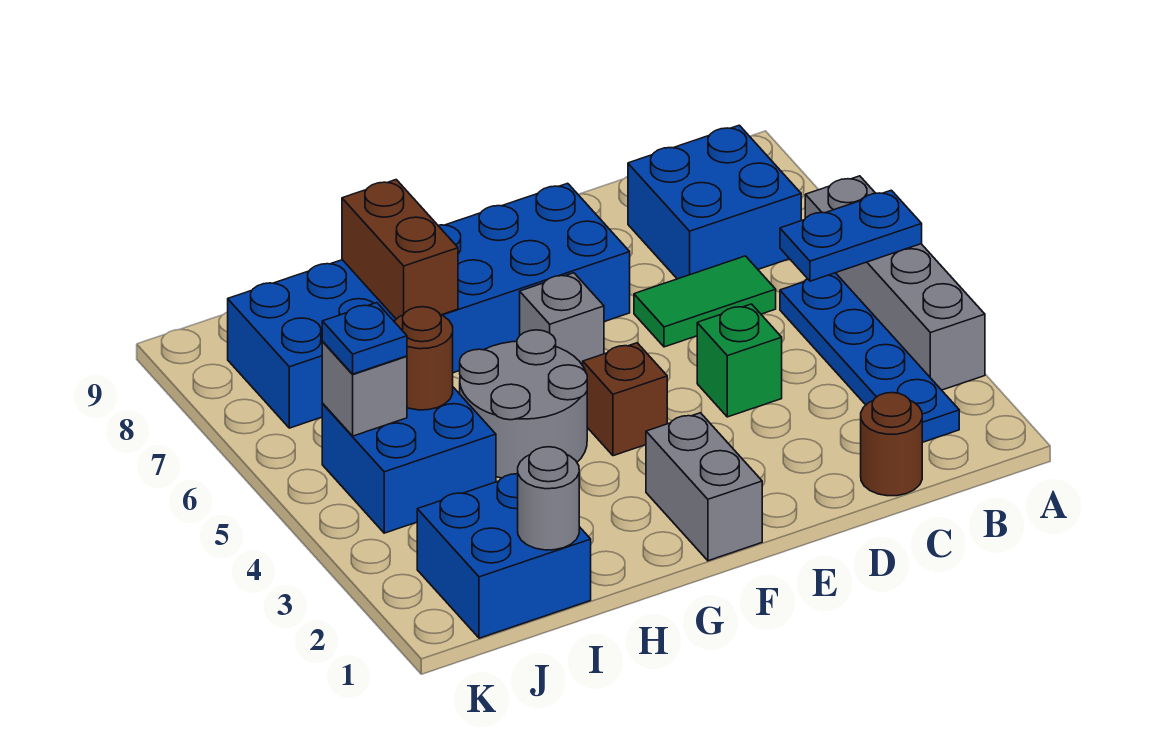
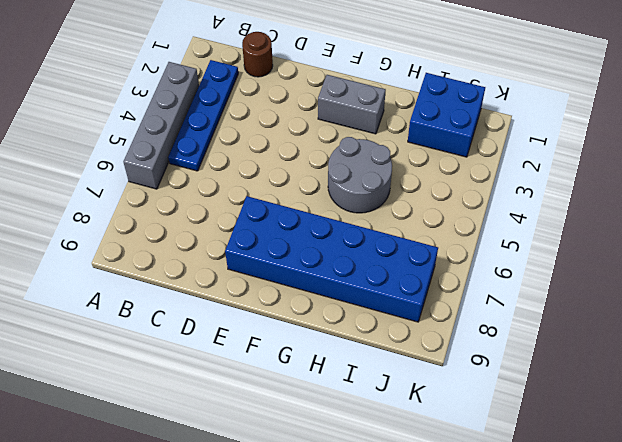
grey brick F2:G2 level 1 -> grey brick F1:F2 level 1
none -> blue brick B7:C8 level 1
none -> green tile C6:D6 level 1
none -> green brick D4 level 1

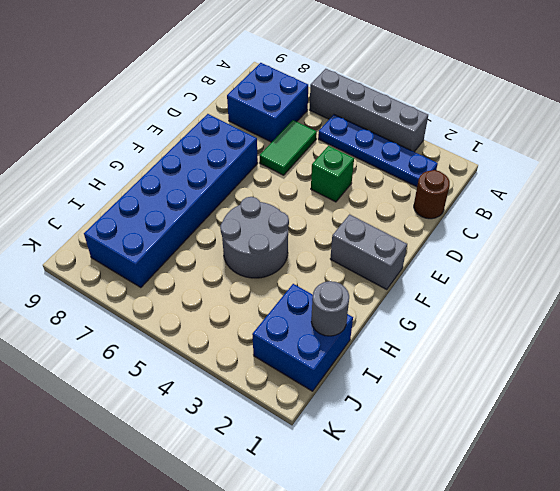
none -> brown brick F4 level 1
none -> grey brick F6 level 1
none -> blue brick I4:J5 level 1

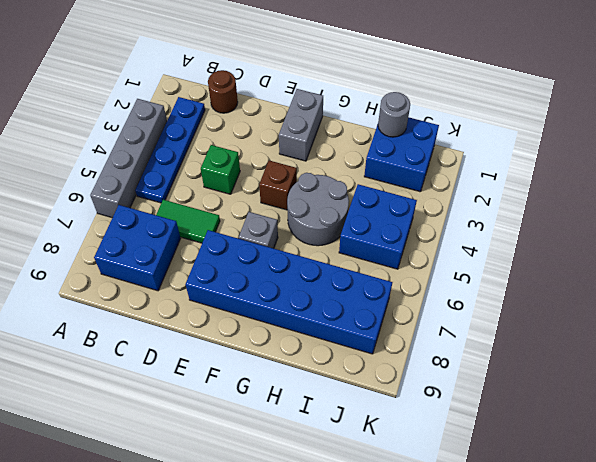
none -> blue plate A5:B5 level 2
none -> brown brick H7:H8 level 2
none -> brown round brick I5 level 2

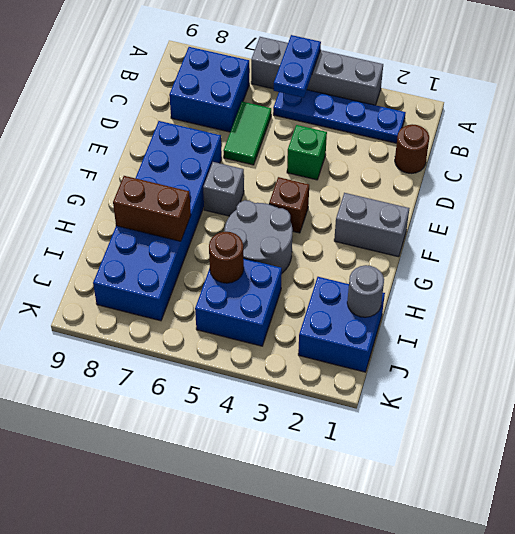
none -> grey brick J5 level 2
none -> blue plate J5 level 3

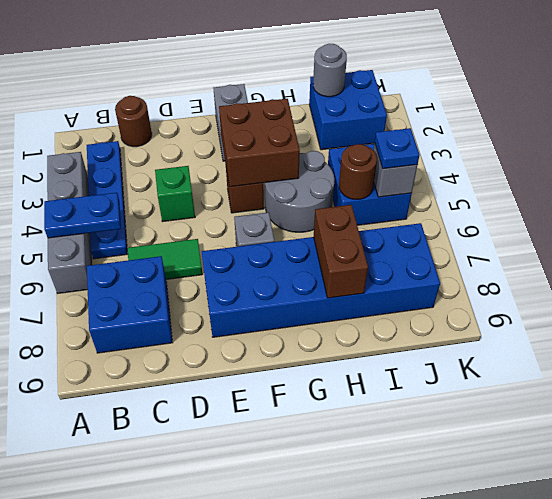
brown brick F3:G4 level 2 -> none

